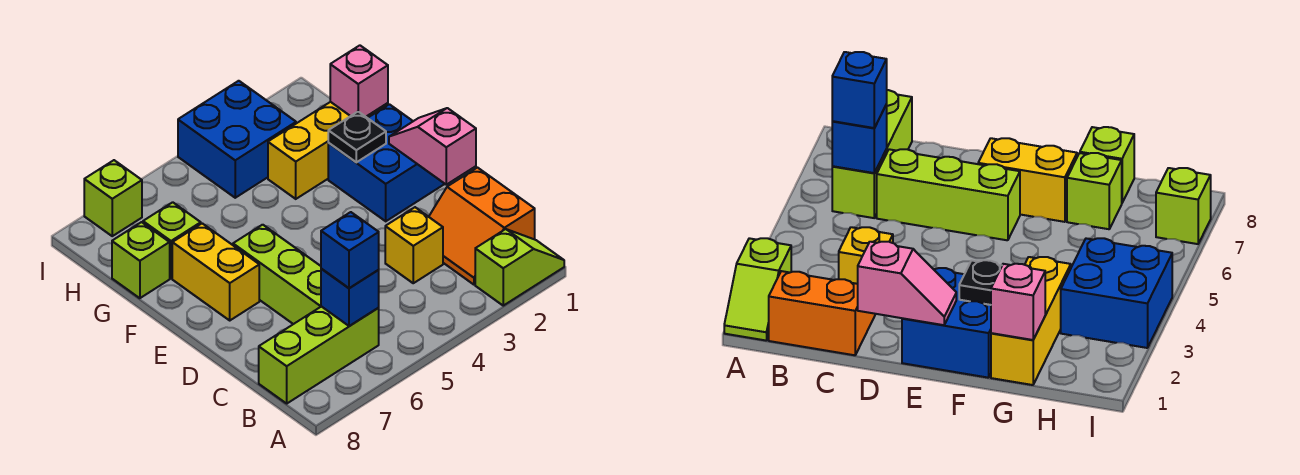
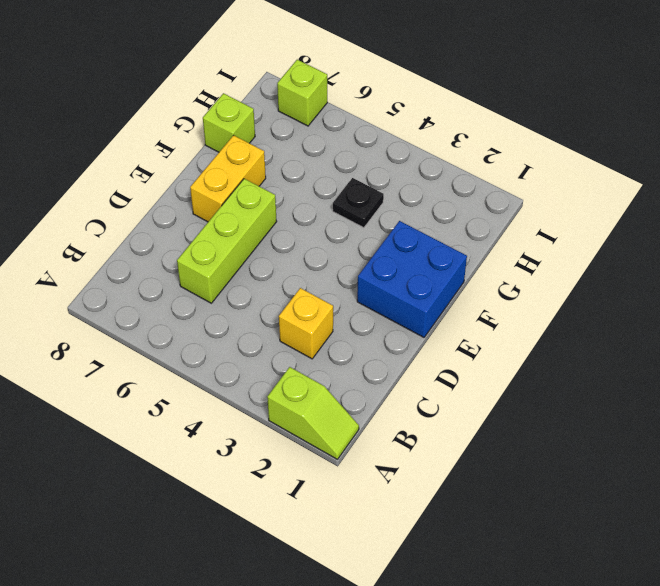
black plate G4 level 1 -> black plate F2 level 2
none -> orange slope B1:C2 level 1 top 1
none -> lime brick B6:B8 level 1
none -> yellow brick G1:G3 level 1

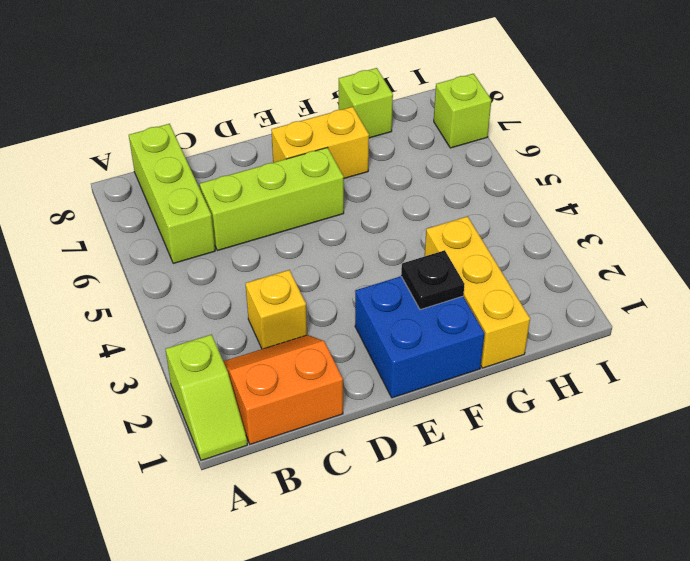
none -> lime brick G7 level 1
none -> blue brick H3:I4 level 1
none -> blue brick B6 level 2

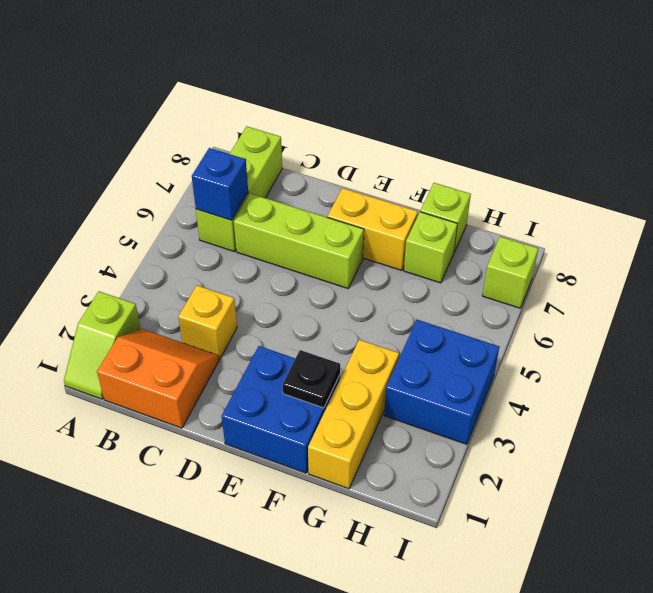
none -> pink slope D1:E1 level 2 top D
none -> pink brick G1 level 2
none -> blue brick B6 level 3

